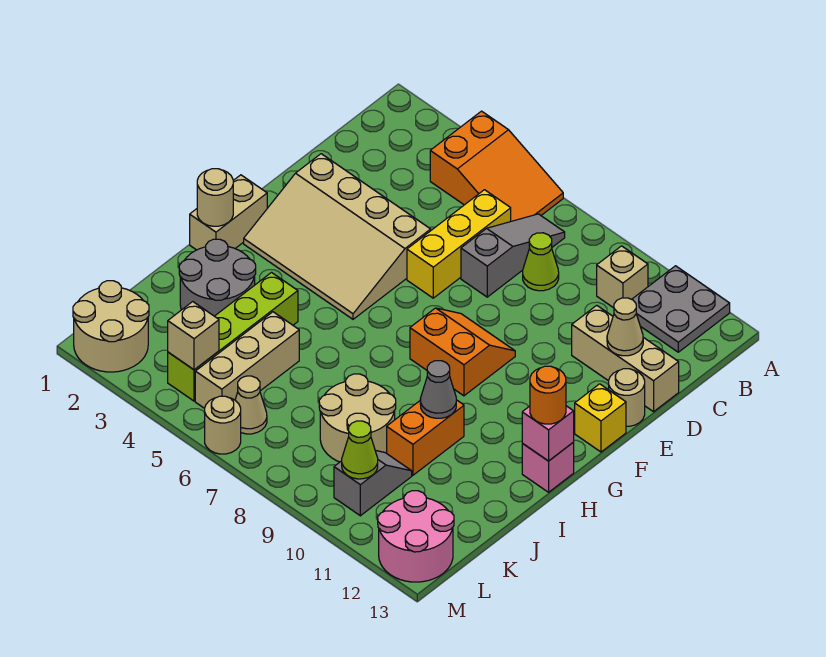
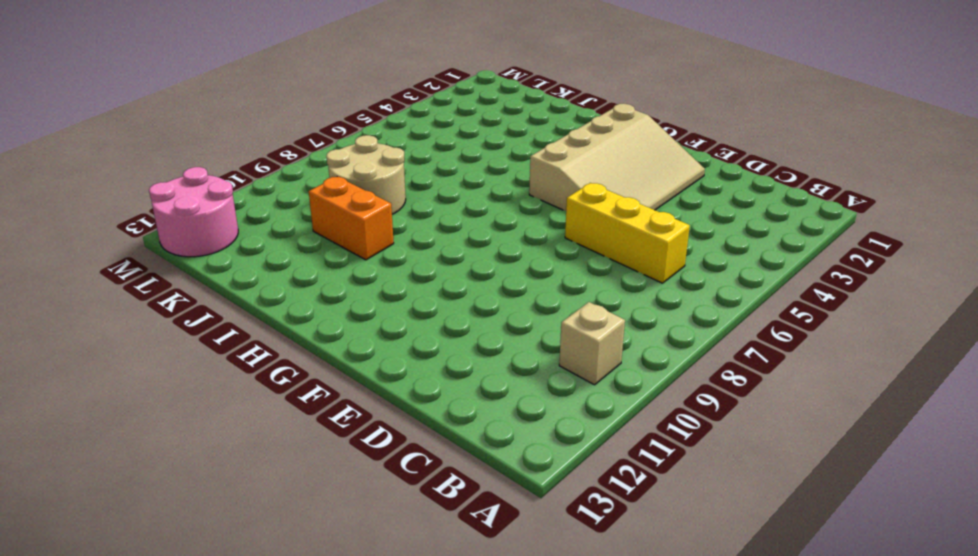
tan slope E2:G5 level 1 top G -> tan slope E2:G5 level 1 top E
none -> orange slope A4:B6 level 1 top 4
none -> grey plate A11:B12 level 1
none -> grey slope B7:D7 level 1 top D
none -> lime cone C8 level 1

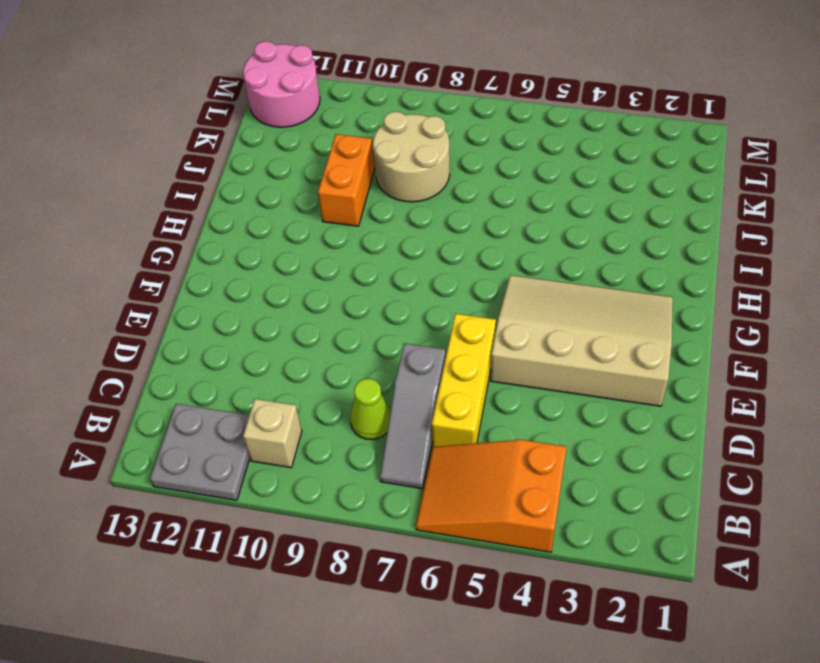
none -> tan brick D11:D13 level 1
none -> tan round brick E13 level 1
none -> orange slope F8:G9 level 1 top G
none -> yellow brick F13 level 1

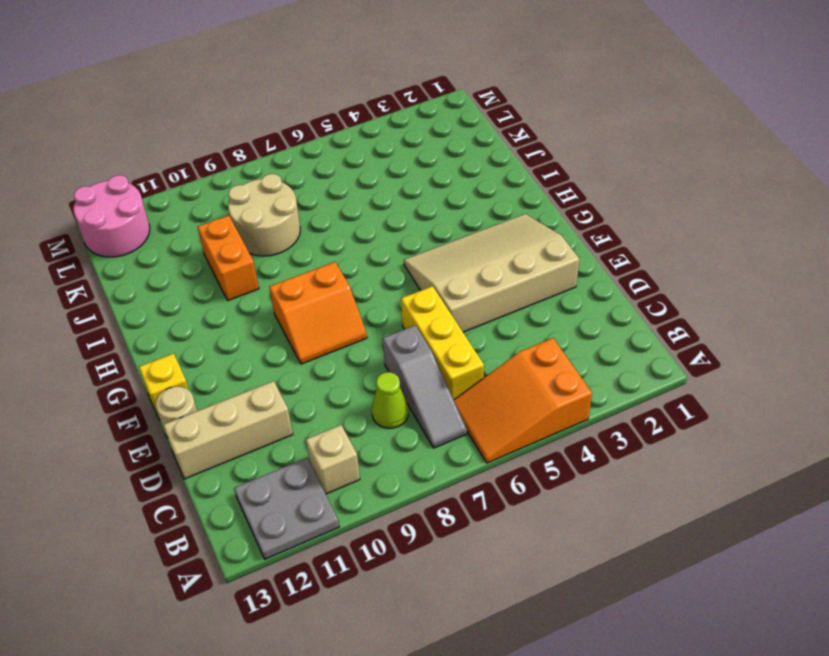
none -> tan brick G1:H1 level 1
none -> pink brick H13 level 1
none -> grey round brick I2:J3 level 1
none -> lime brick I4:L4 level 1

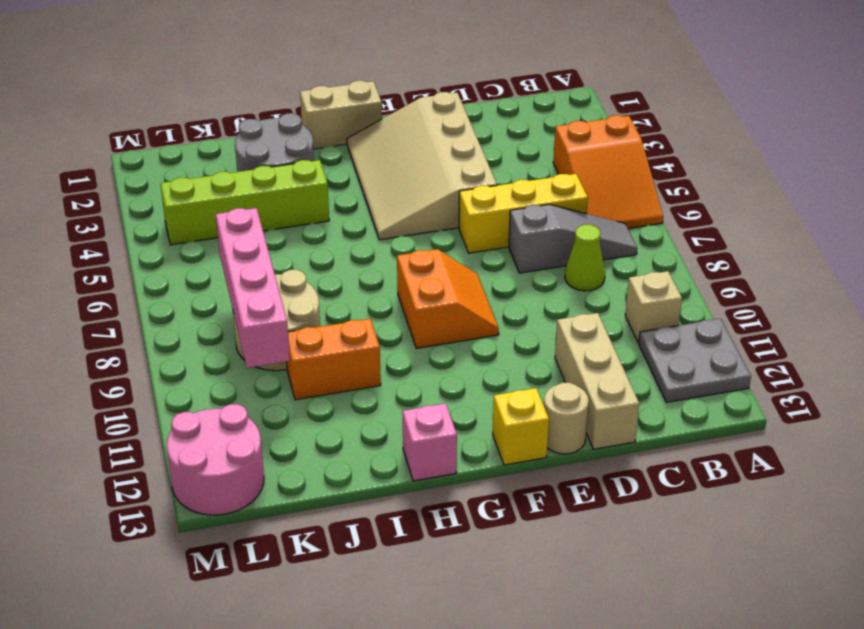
pink brick K7:K10 level 2 -> none
none -> tan brick J5:L5 level 1
none -> grey slope K10:L10 level 1 top L
none -> tan round brick L1:M2 level 1
none -> tan cone L6 level 1

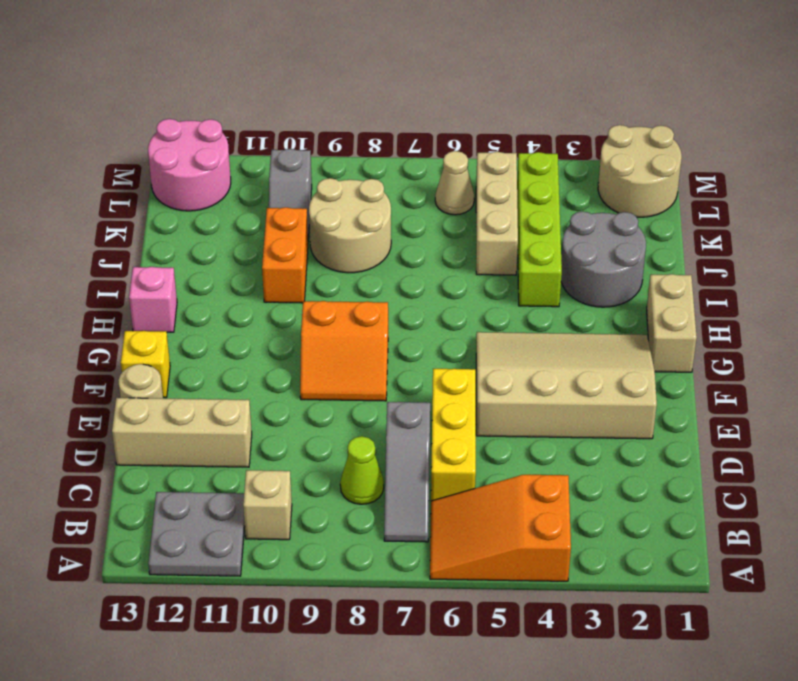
none -> tan round brick M6 level 1
none -> tan cone D12 level 2
none -> tan round brick H1 level 2
none -> pink brick H13 level 2

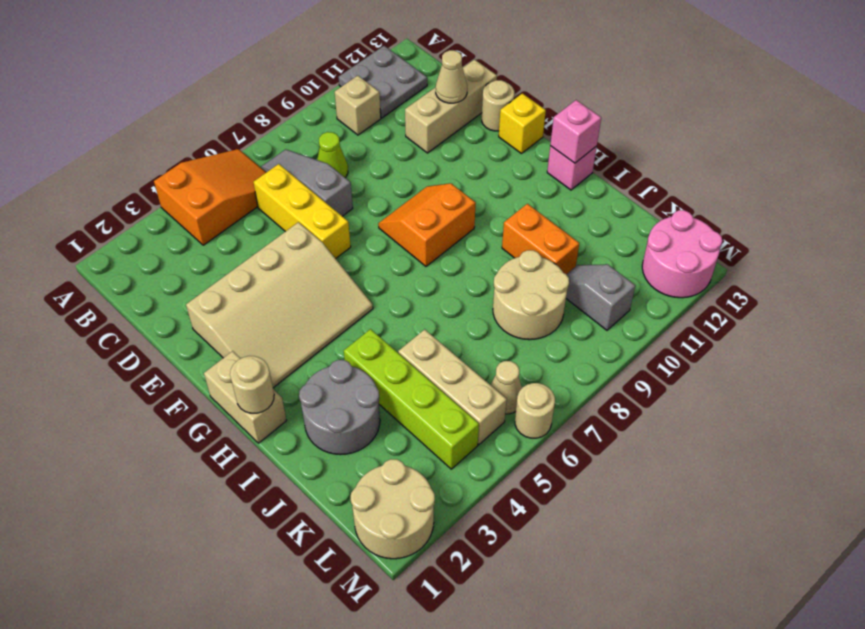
none -> grey cone I10 level 2
none -> tan brick L4 level 2
none -> lime cone L10 level 2
none -> orange round brick H13 level 3

